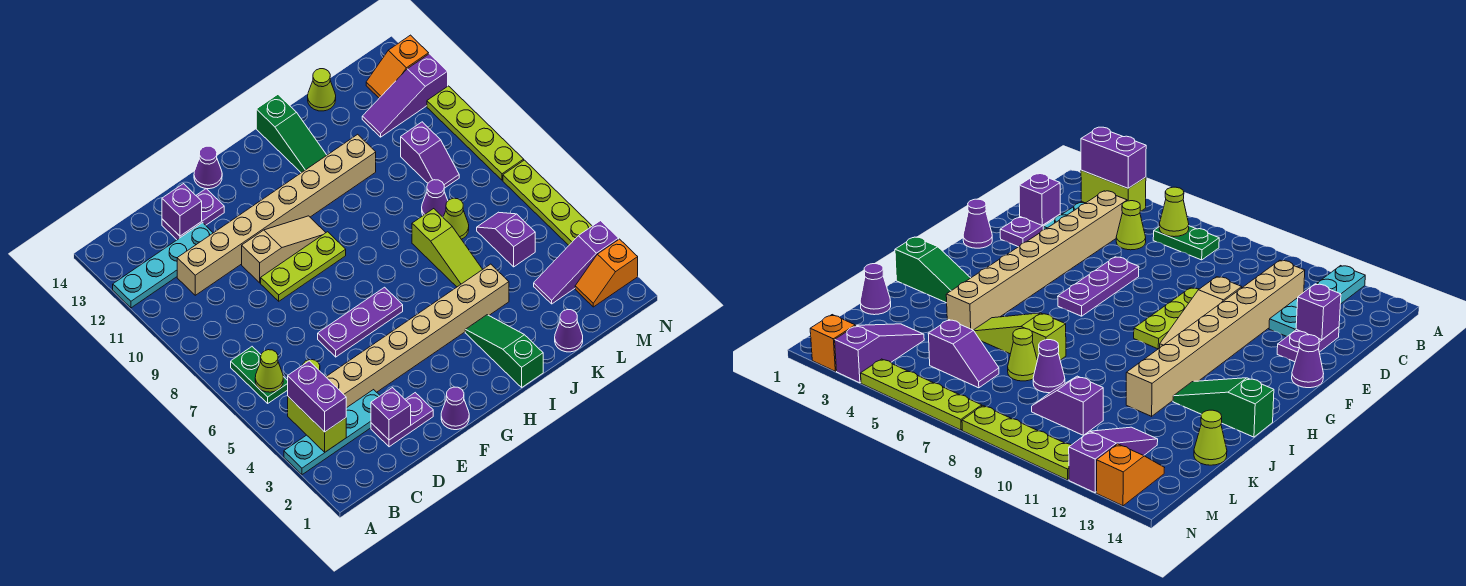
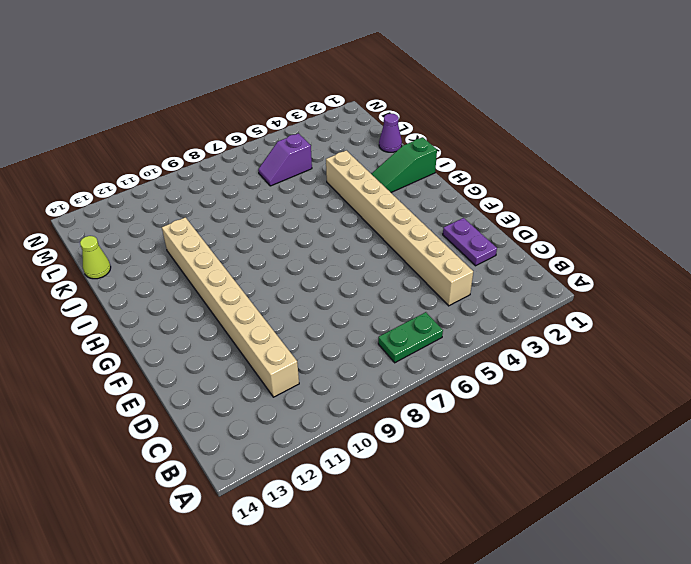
none -> cyan plate A3:D3 level 1
none -> cyan plate A12:D12 level 1
none -> lime cone C5 level 1
none -> purple plate D13:E13 level 1

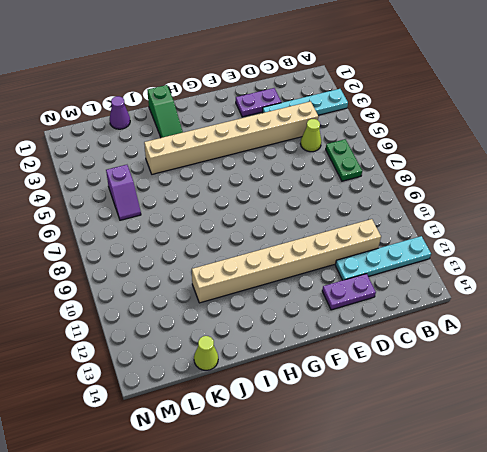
none -> purple plate E6:G6 level 1
none -> lime plate E9:G9 level 1
none -> tan slope E10:G10 level 1 top E
none -> purple cone F1 level 1

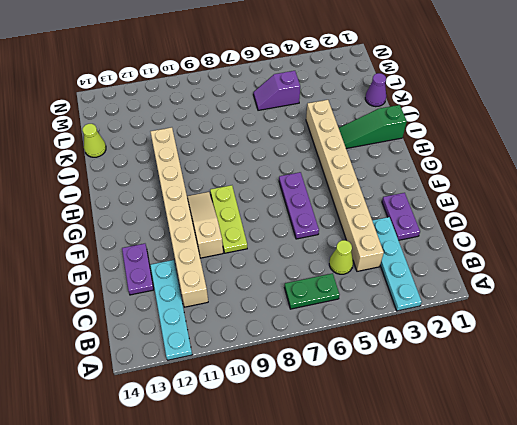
none -> purple cone F1 level 1
none -> purple cone F14 level 1
none -> green slope I12:I14 level 1 top 14
none -> lime slope J5:J7 level 1 top 7

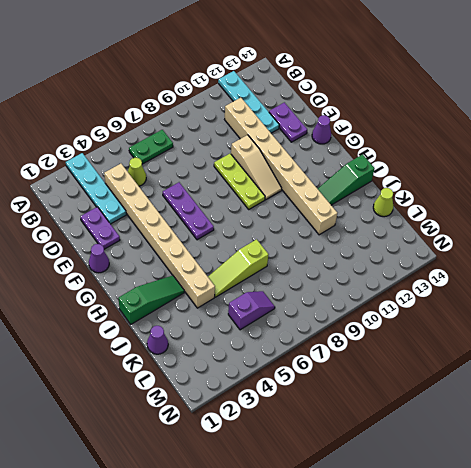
none -> lime cone K7 level 1
none -> purple cone K8 level 1
none -> purple slope L3:N3 level 1 top N
none -> purple slope L9:L10 level 1 top 10

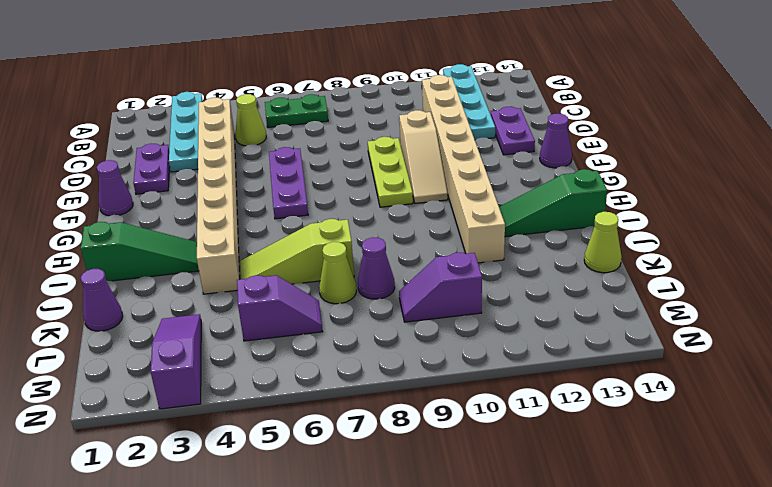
none -> purple slope L12:N12 level 1 top N
none -> orange slope M2:N2 level 1 top N
none -> orange slope M13:N13 level 1 top N
none -> lime plate N4:N7 level 1

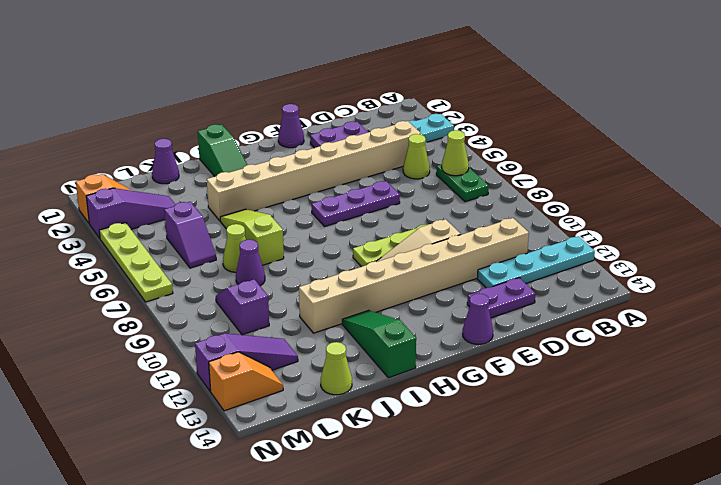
none -> lime plate N8:N11 level 1
none -> lime brick B3:B4 level 2
none -> purple brick D2 level 2
none -> purple brick D13 level 2

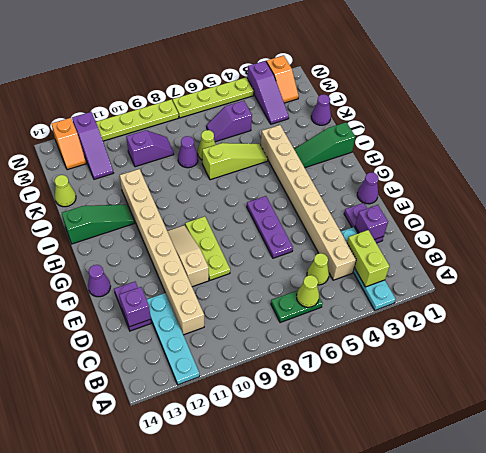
lime brick B3:C3 level 2 -> lime brick B3:B4 level 2
none -> purple brick B3:B4 level 3

